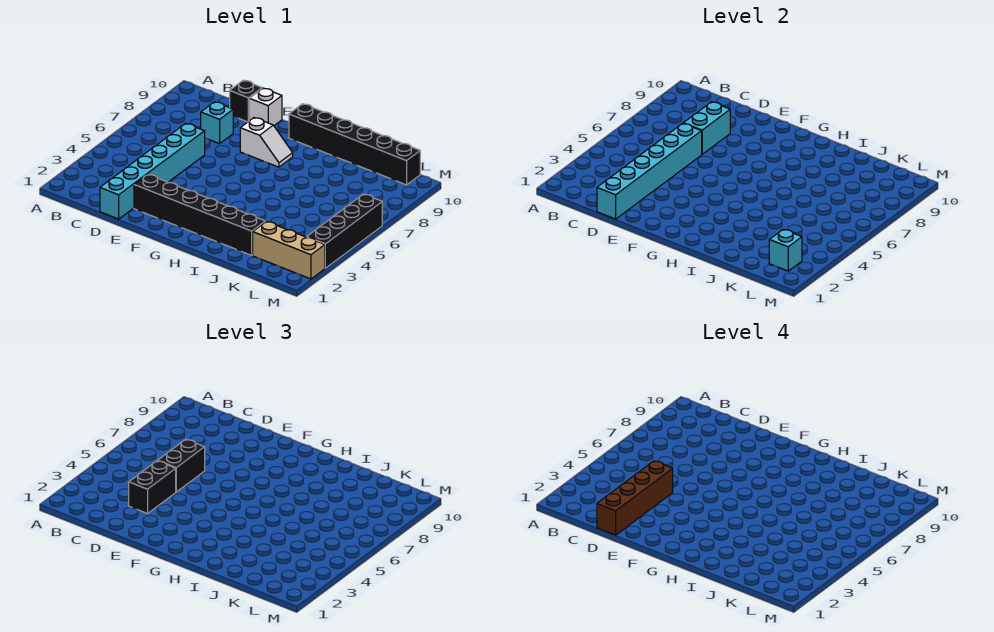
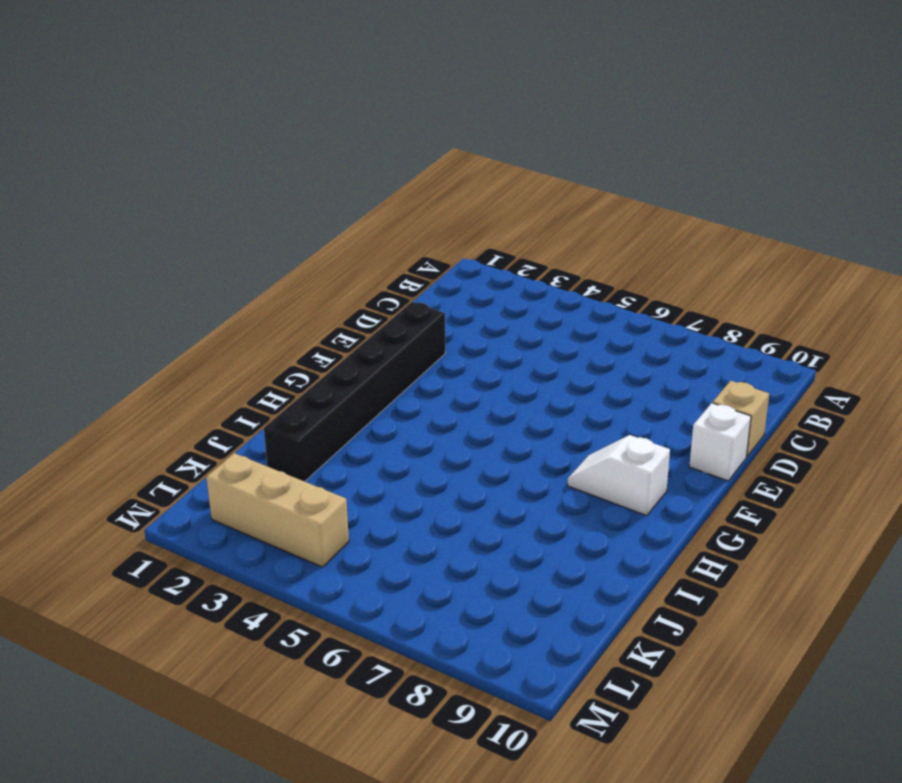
tan brick D10 level 1 -> black brick D10 level 1
white slope G8:G9 level 1 top 9 -> white slope F8:G8 level 1 top F
tan brick L2:L4 level 1 -> tan brick K2:M2 level 1
none -> cyan brick D1:D6 level 1
none -> cyan brick D8 level 1
none -> black brick G10:L10 level 1

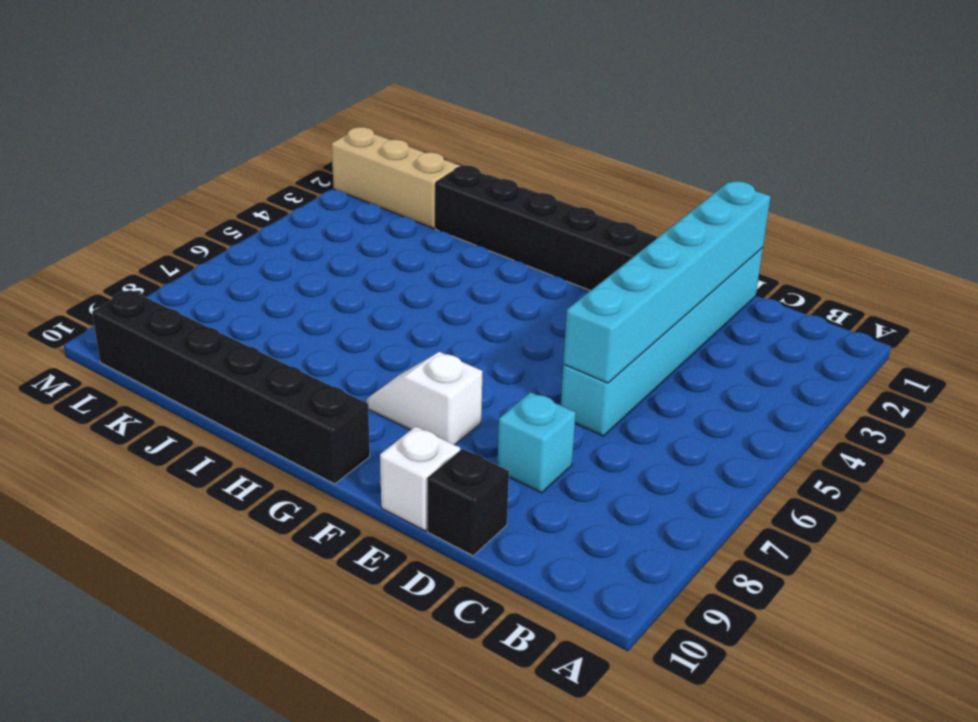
none -> black brick M3:M6 level 1
none -> cyan brick D7:D8 level 2
none -> cyan brick L2 level 2

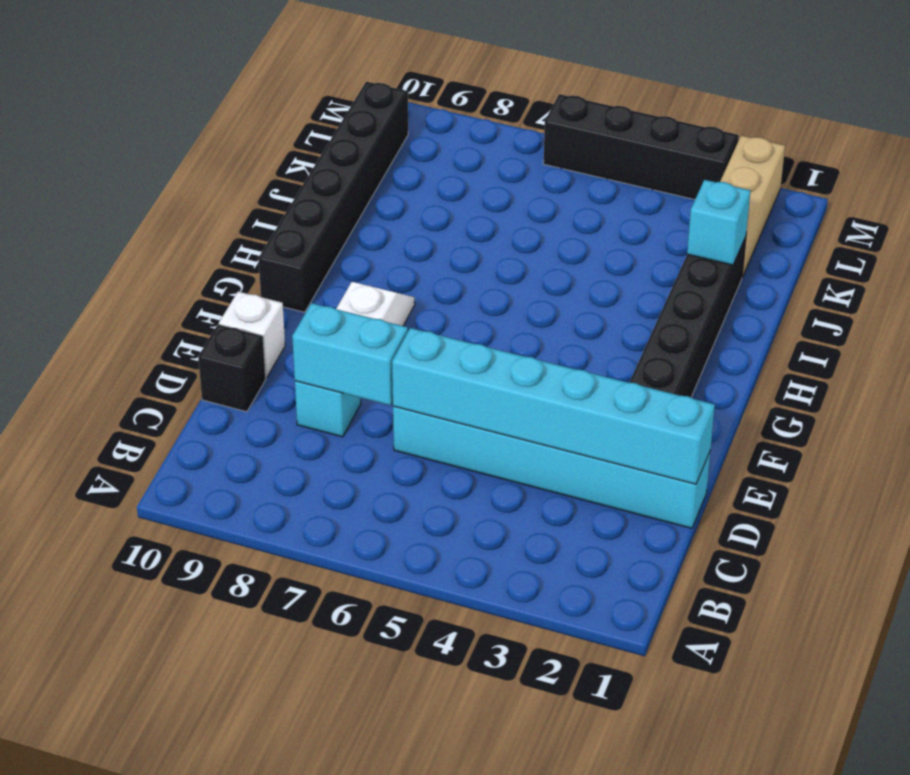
cyan brick J2 level 2 -> cyan brick L2 level 2
none -> black brick D3:D4 level 3
none -> black brick D5:D6 level 3
none -> brown brick D1:D4 level 4

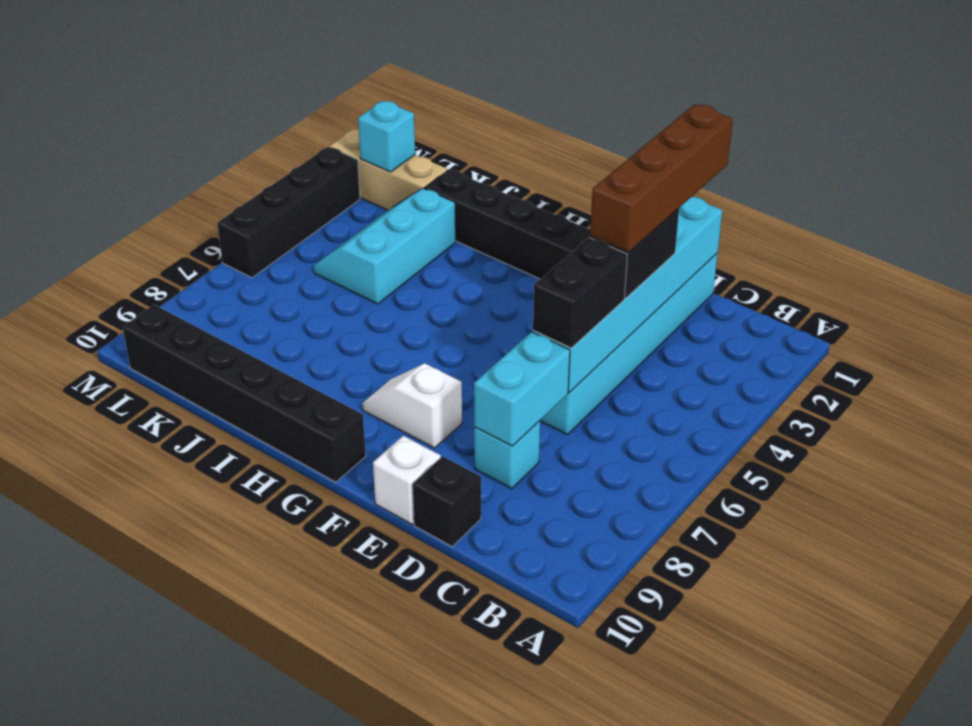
cyan slope J3:K5 level 1 top J -> none

